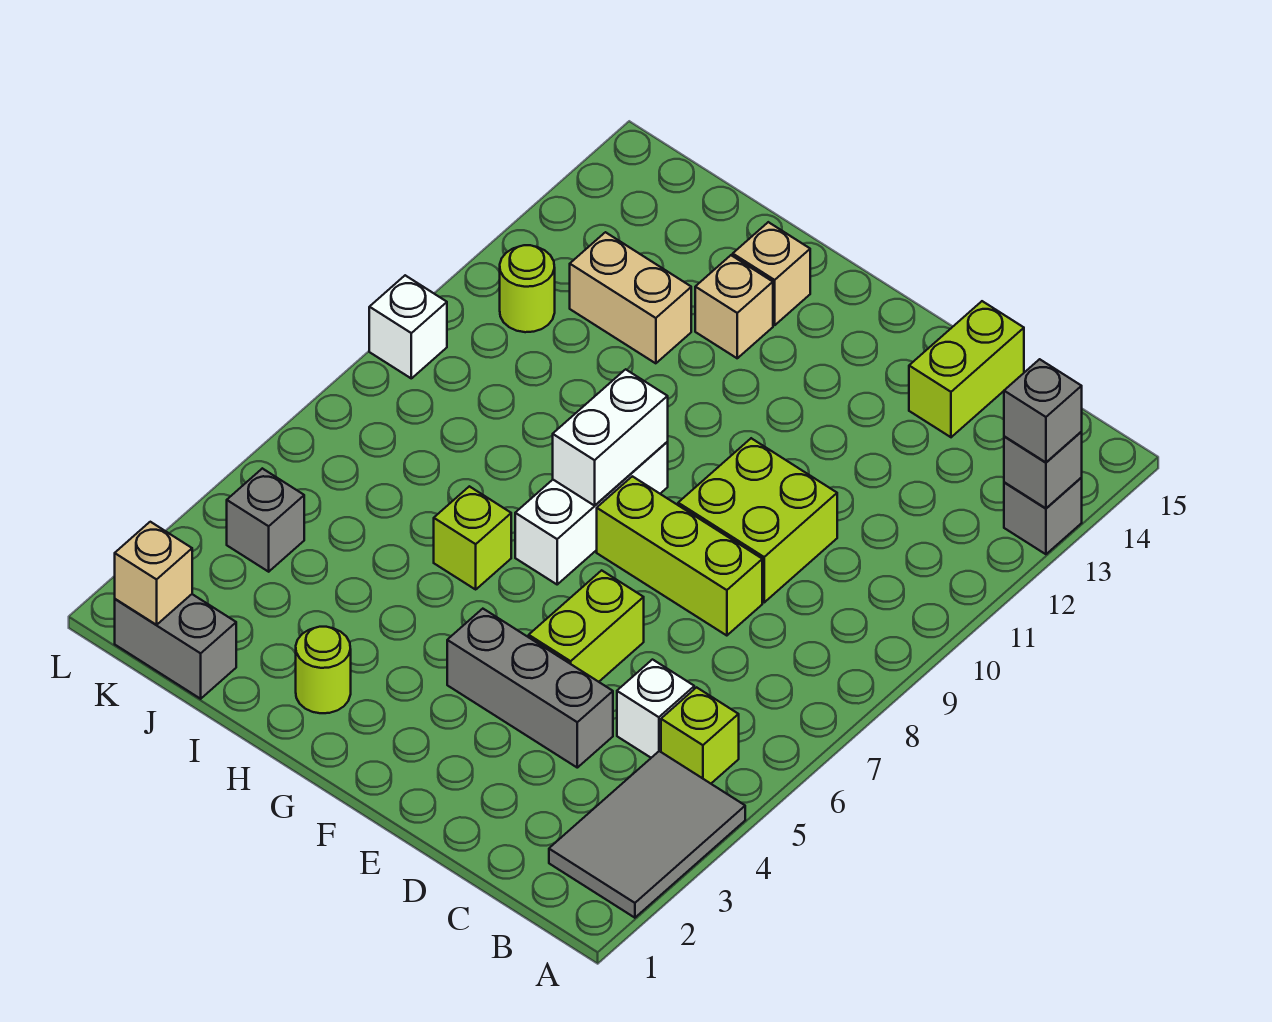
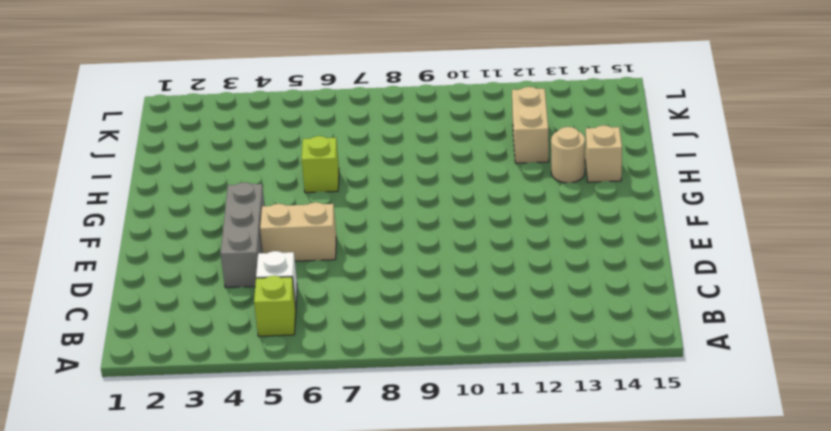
tan brick E5:E6 level 1 -> lime brick E5:E6 level 1
tan round brick H13 level 1 -> tan brick H13 level 1
none -> grey tile A2:B4 level 1
none -> grey brick A13 level 1
none -> lime brick D8:F8 level 1

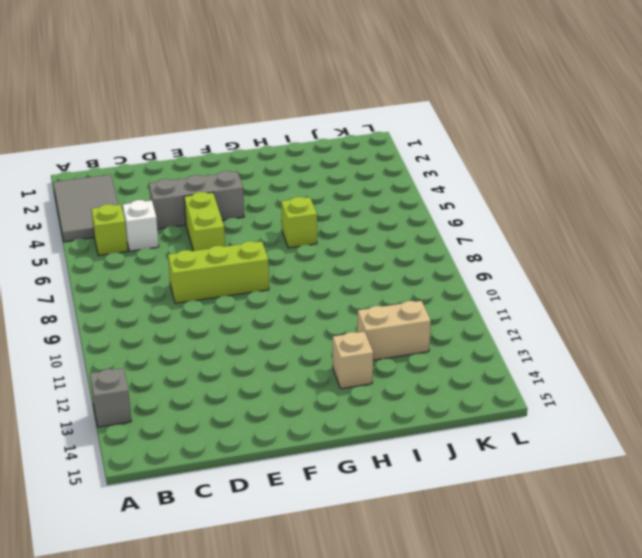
none -> lime brick D9:E10 level 1
none -> lime brick D14:D15 level 1
none -> white brick G7:G9 level 1

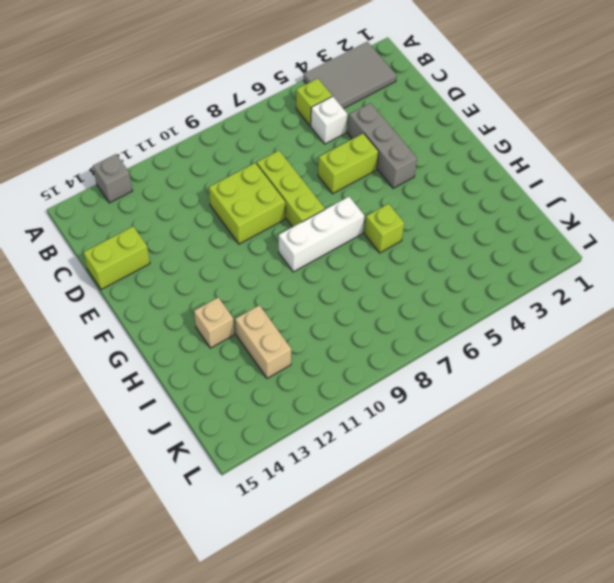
none -> lime round brick H2 level 1
none -> tan brick H14 level 1
none -> grey brick J1:K1 level 1

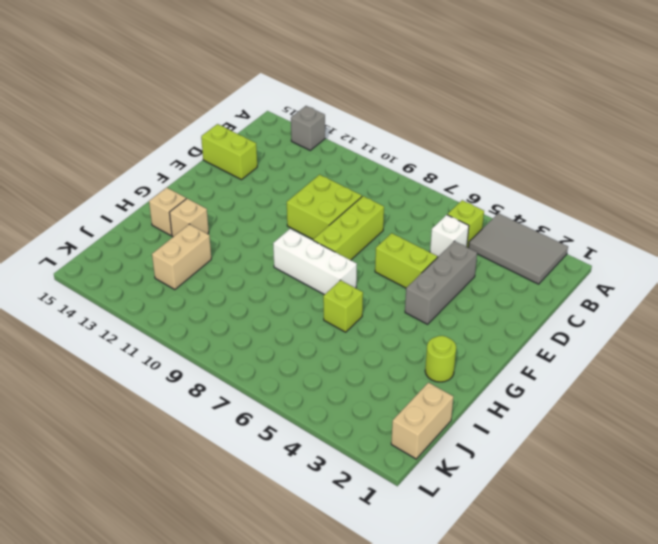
tan brick J1:K1 level 1 -> grey brick J1:K1 level 1
none -> grey brick K4 level 1
none -> lime round brick K11 level 1
none -> white brick L9 level 1

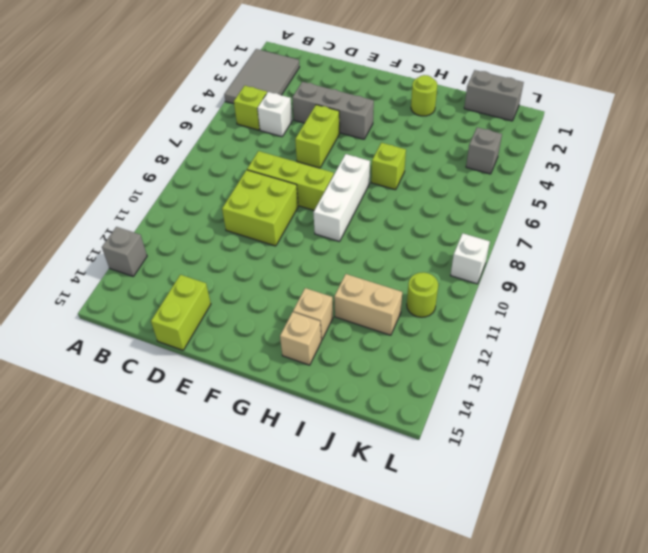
none -> grey brick A13 level 2
none -> white brick G8:G9 level 2
none -> tan brick K1 level 2

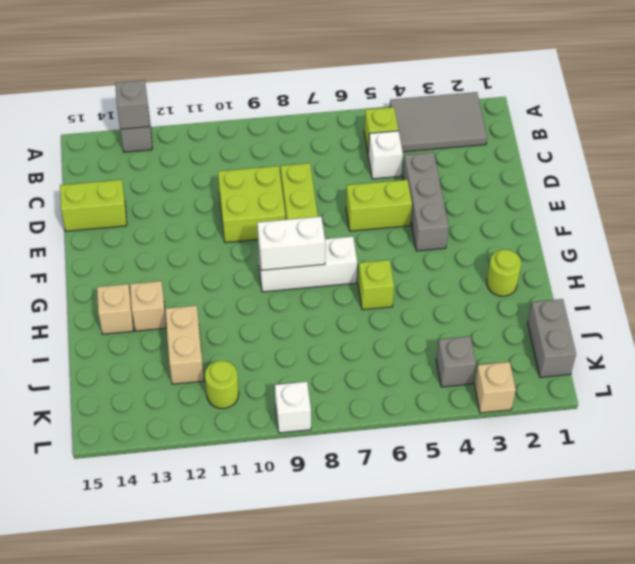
tan brick L3 level 1 -> tan brick K1 level 2
none -> grey brick A13 level 3

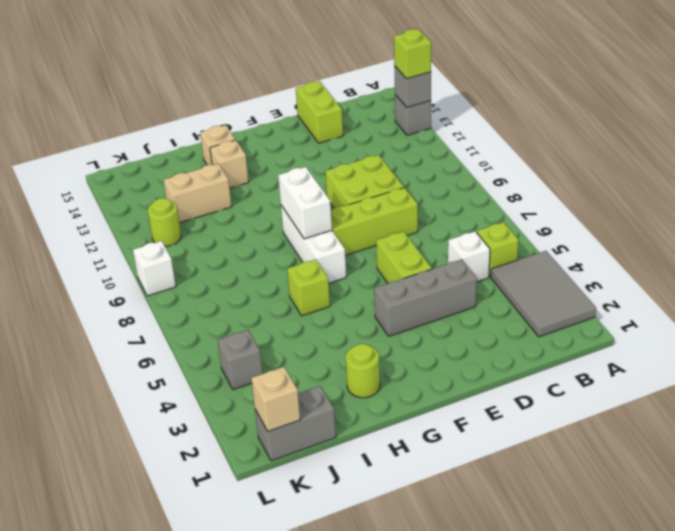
lime brick A13 level 3 -> grey brick A13 level 3

